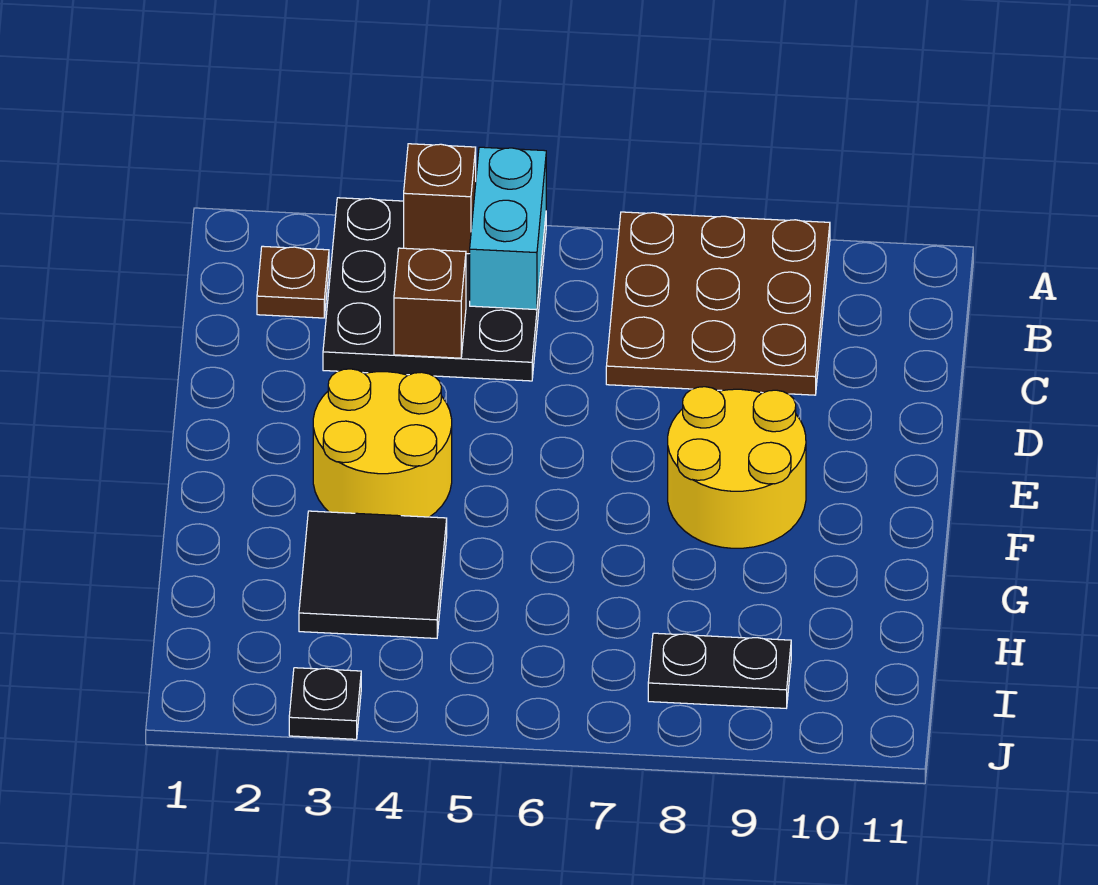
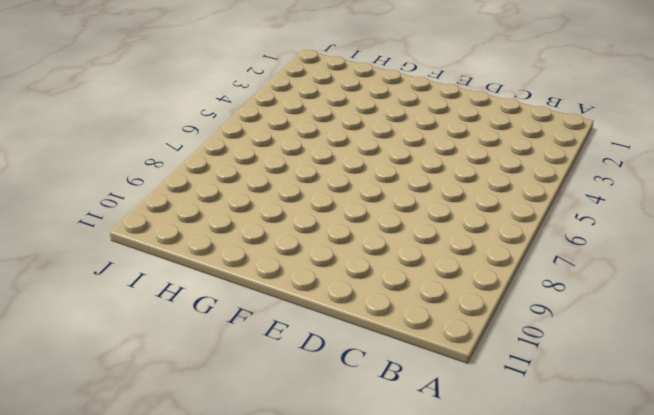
none -> black plate A3:C5 level 1
none -> brown plate A7:C9 level 1

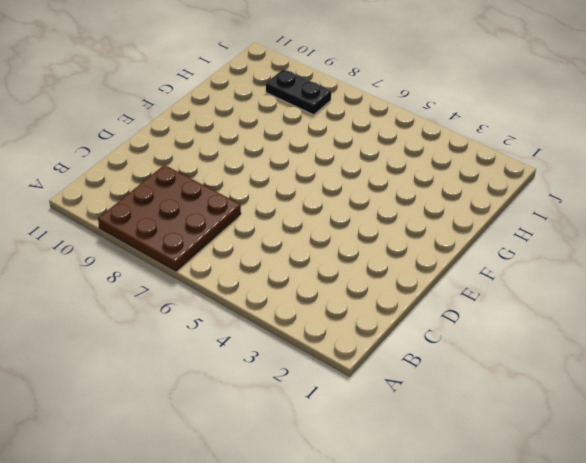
none -> black plate A3:C5 level 1
none -> brown plate B2 level 1

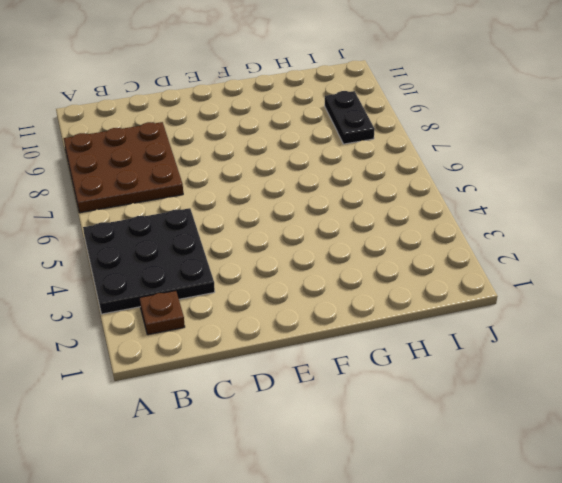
none -> yellow round brick E3:F4 level 1
none -> yellow round brick E8:F9 level 1

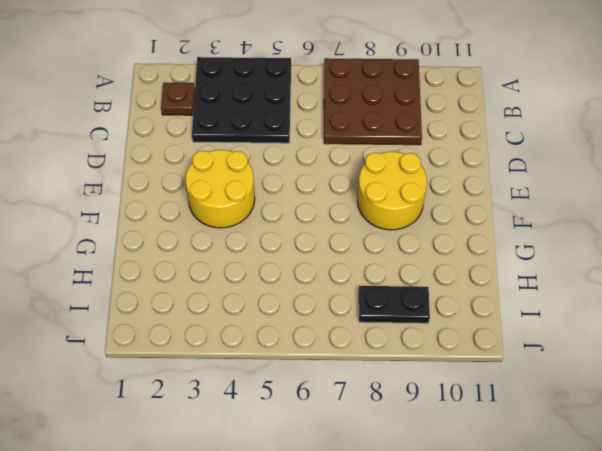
none -> black tile G3:H4 level 1
none -> black plate J3 level 1

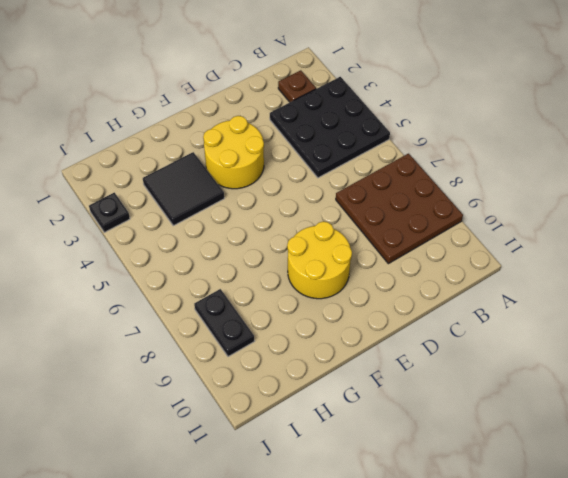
none -> brown brick A4 level 2
none -> cyan brick A5:B5 level 2

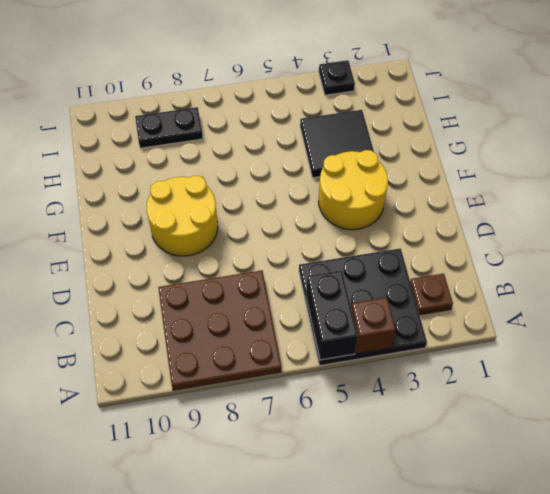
black brick A5:B5 level 2 -> cyan brick A5:B5 level 2
none -> brown brick C4 level 2

